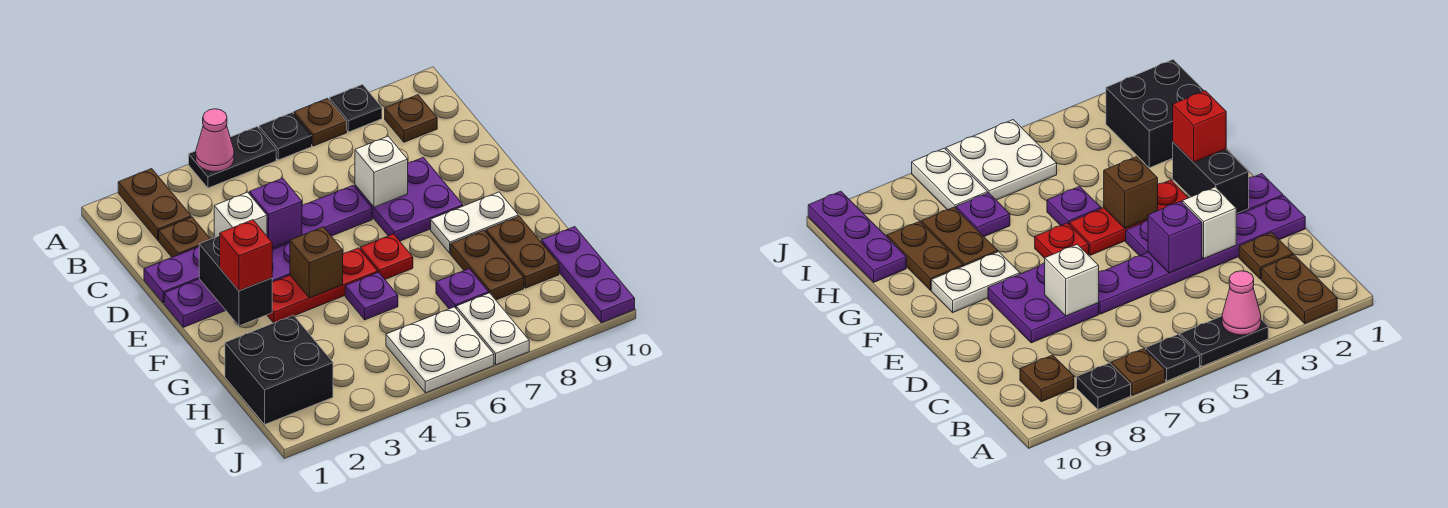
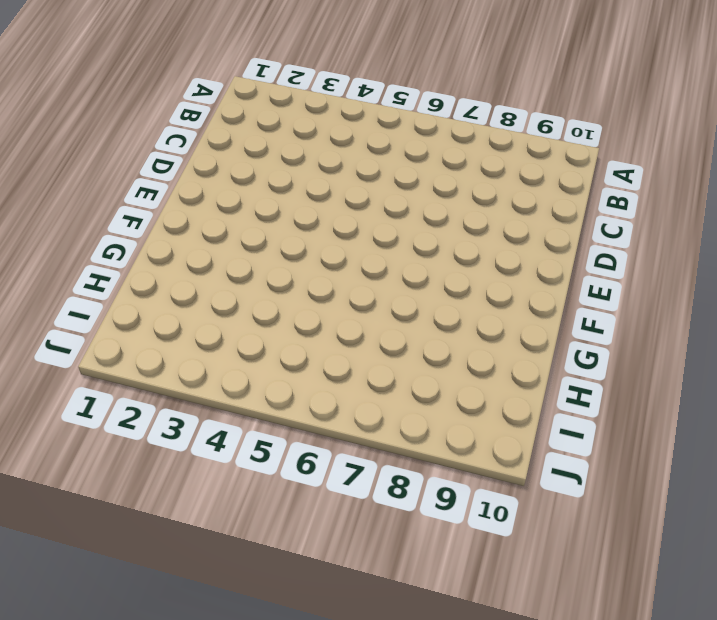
none -> brown plate A2:B2 level 1
none -> black plate A4:A5 level 1
none -> black plate A6 level 1

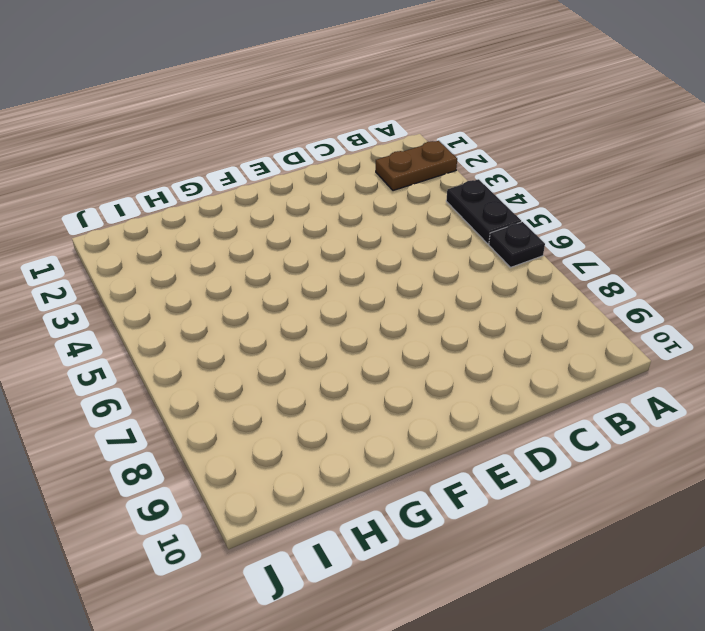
none -> brown plate A7 level 1
none -> black plate A8 level 1
none -> brown plate B9 level 1

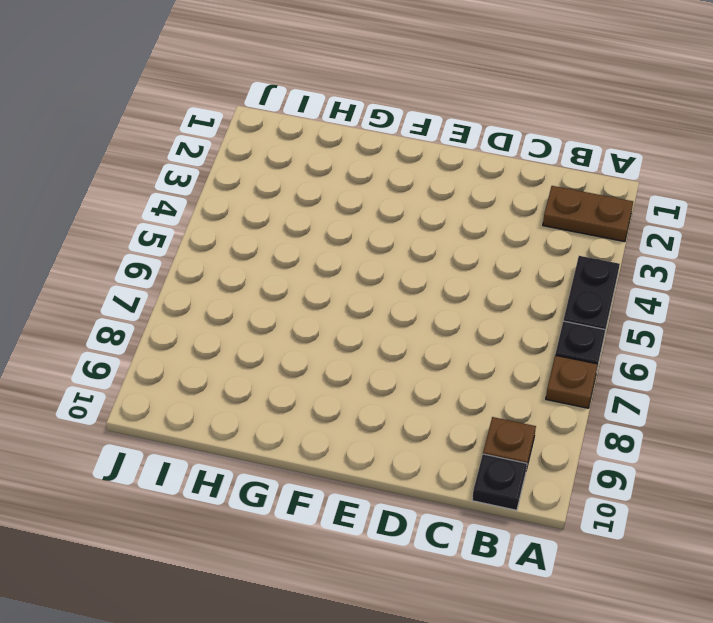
black plate B10 level 1 -> black plate A8 level 1
none -> brown plate C2 level 1
none -> purple plate D1:D6 level 1
none -> purple plate D7:E8 level 1

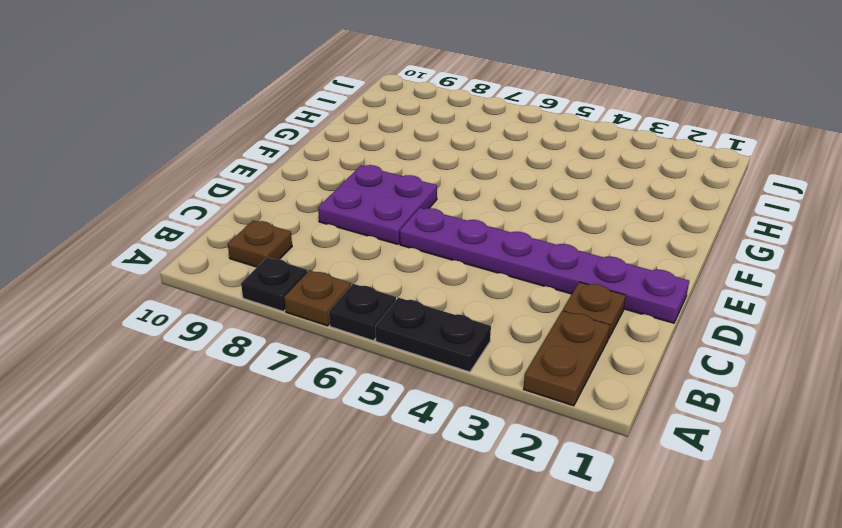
none -> purple plate E1:E4 level 1
none -> red plate F3:F5 level 1
none -> red plate F6 level 1

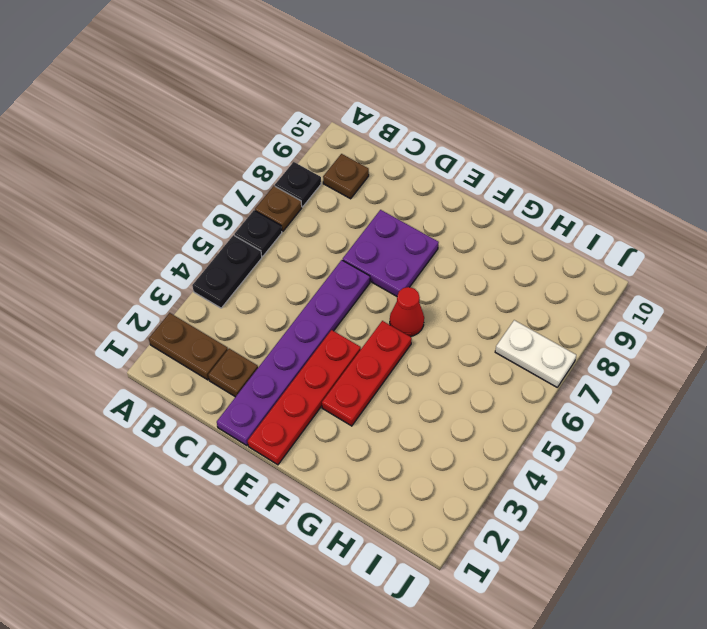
red plate E1:E4 level 1 -> purple plate E1:E4 level 1
red cone F6 level 1 -> red plate F6 level 1
none -> white plate F8:F9 level 1
none -> purple plate G5 level 1
none -> brown plate G8:H8 level 1

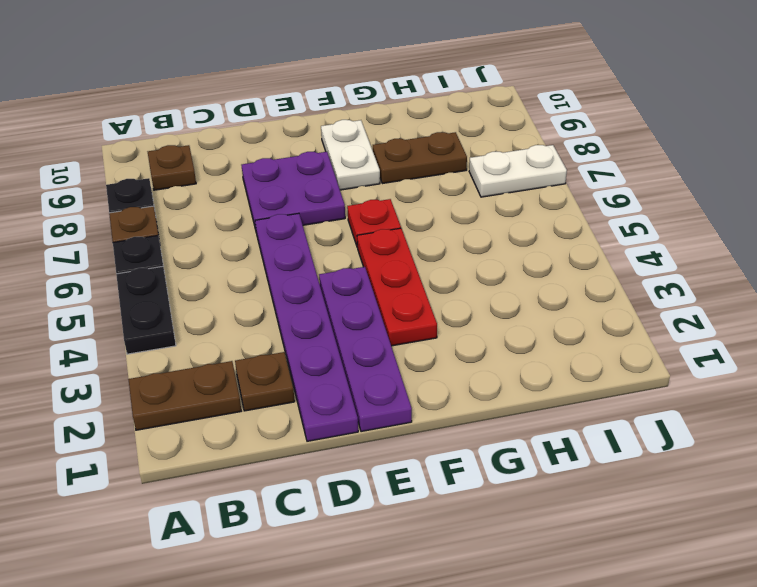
none -> purple plate G5 level 1
none -> brown plate G9:H9 level 1
none -> black brick H1:I2 level 1

